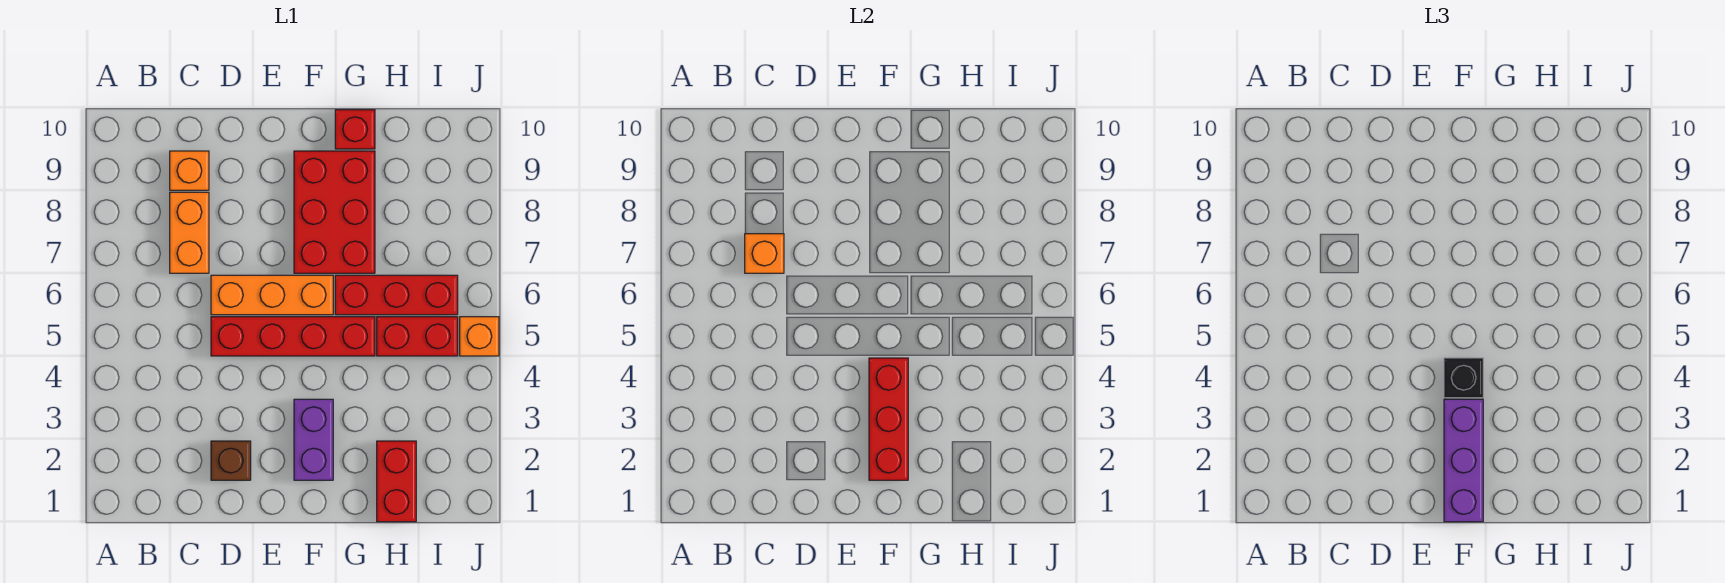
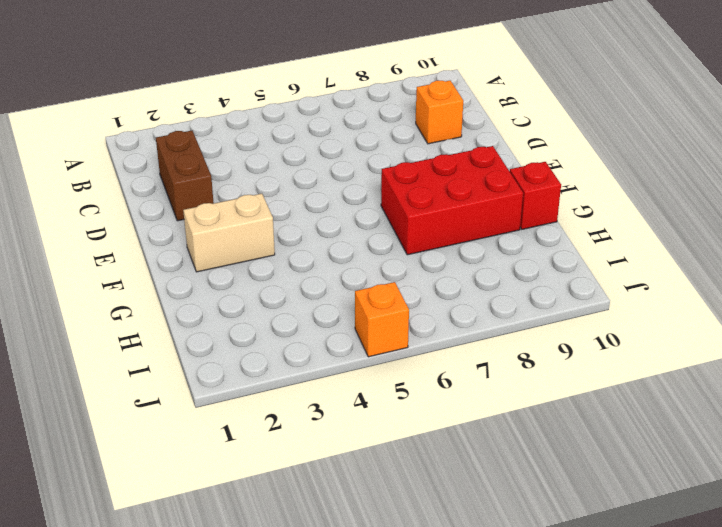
brown brick C2:D2 level 1 -> brown brick D2 level 1
tan brick F2:F3 level 1 -> purple brick F2:F3 level 1
none -> orange brick C7:C8 level 1
none -> red brick D5:G5 level 1
none -> orange brick D6:F6 level 1

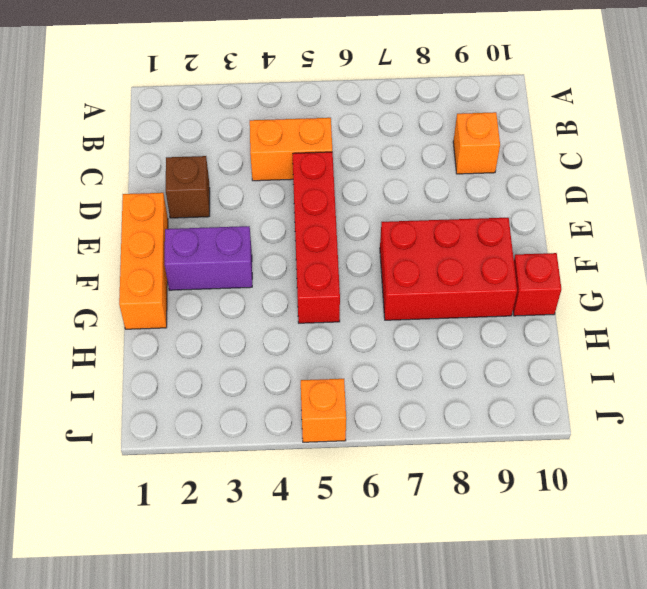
orange brick C4:C5 level 1 -> orange brick C7:C8 level 1
orange brick E1:G1 level 1 -> orange brick D6:F6 level 1
none -> red brick G6:I6 level 1
none -> red brick H1:H2 level 1
none -> red brick H5:I5 level 1

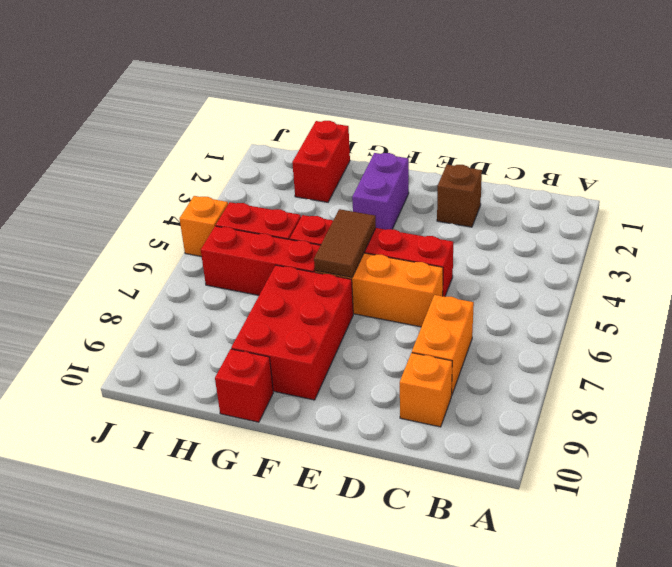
brown tile F5:F6 level 2 -> none
none -> orange brick C7 level 2
none -> red brick F2:F4 level 2
none -> purple brick F1:F3 level 3

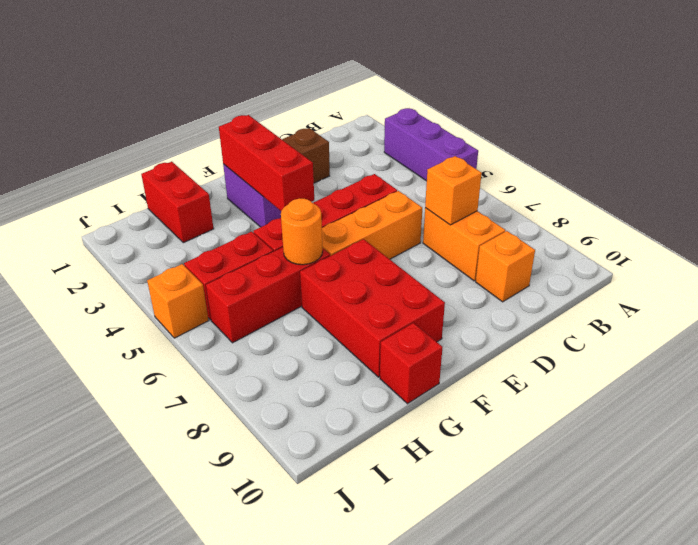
purple brick A3:A5 level 1 -> purple brick F1:F3 level 3
orange round brick G6 level 2 -> none
none -> black brick F4 level 3

